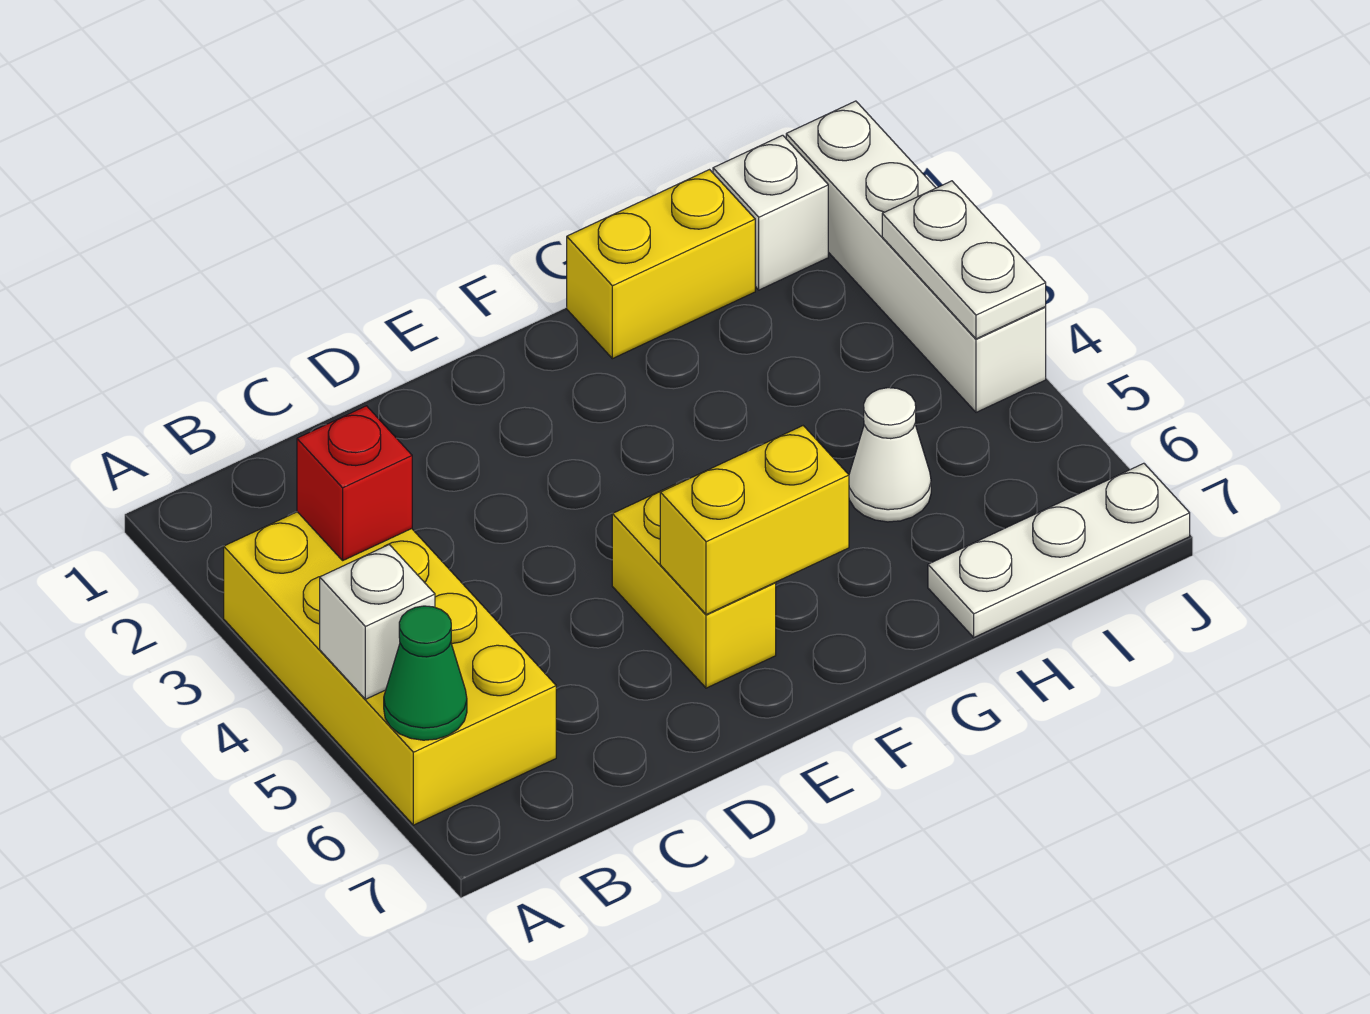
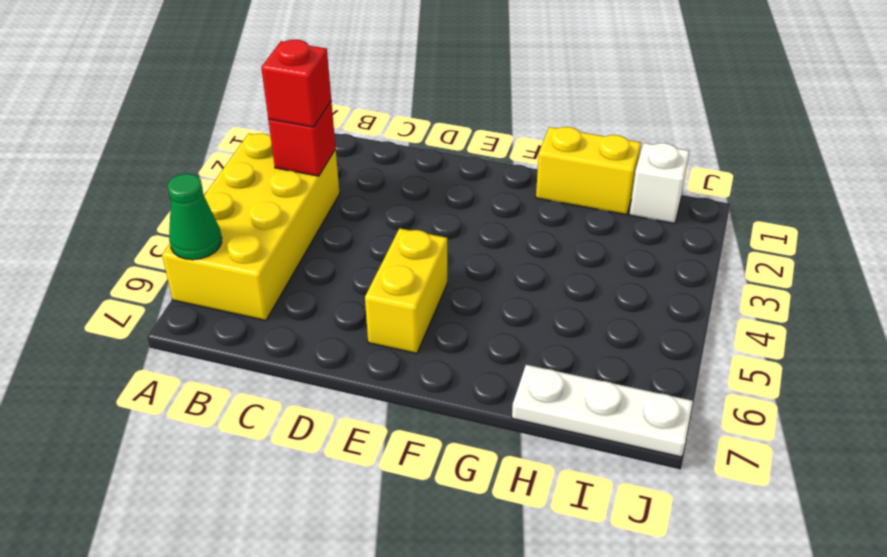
red brick B3 level 3 -> none
none -> white cone H5 level 1
none -> white brick J1:J4 level 1
none -> white brick A5 level 2

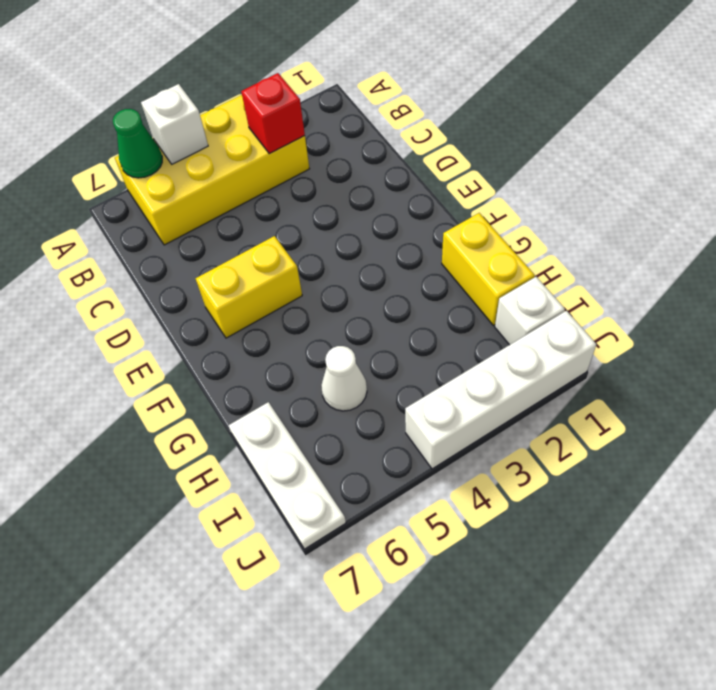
none -> yellow brick E6:F6 level 2
none -> white plate J3:J4 level 2

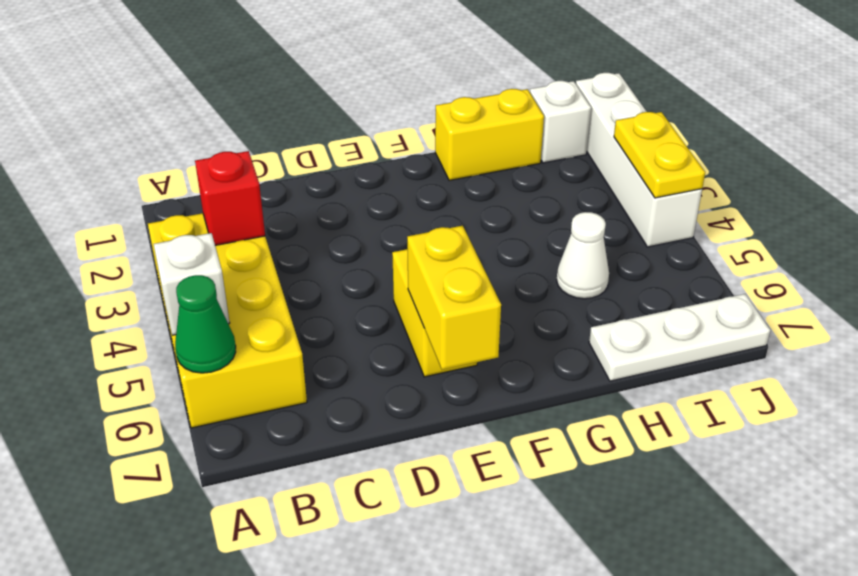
yellow brick E6:E7 level 2 -> yellow brick E6:F6 level 2
yellow plate J3:J4 level 2 -> white plate J3:J4 level 2

